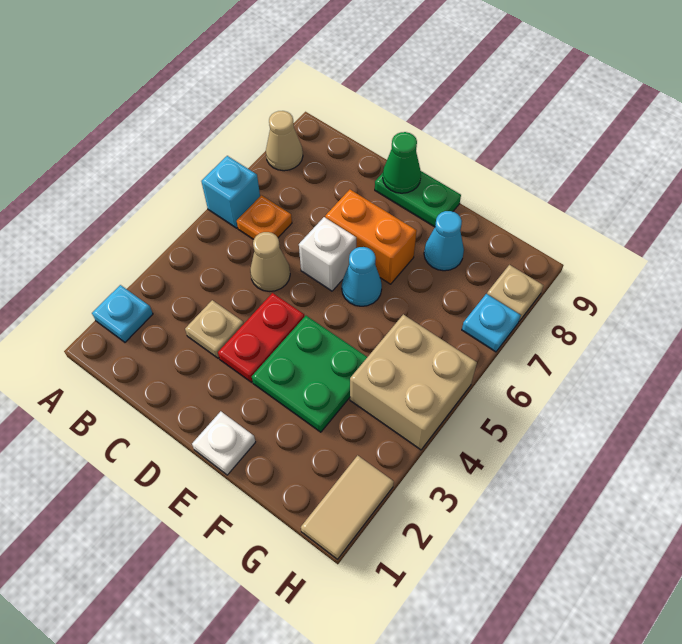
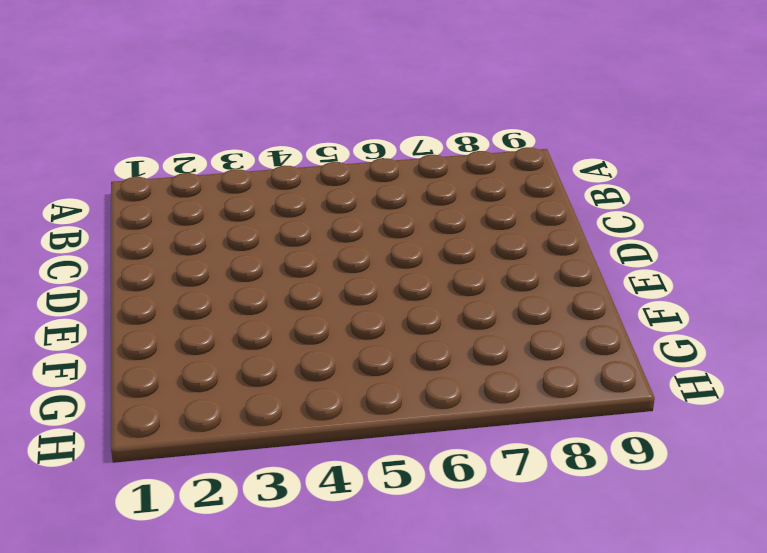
none -> cyan plate A2 level 1
none -> cyan brick A6 level 1
none -> tan cone A8 level 1

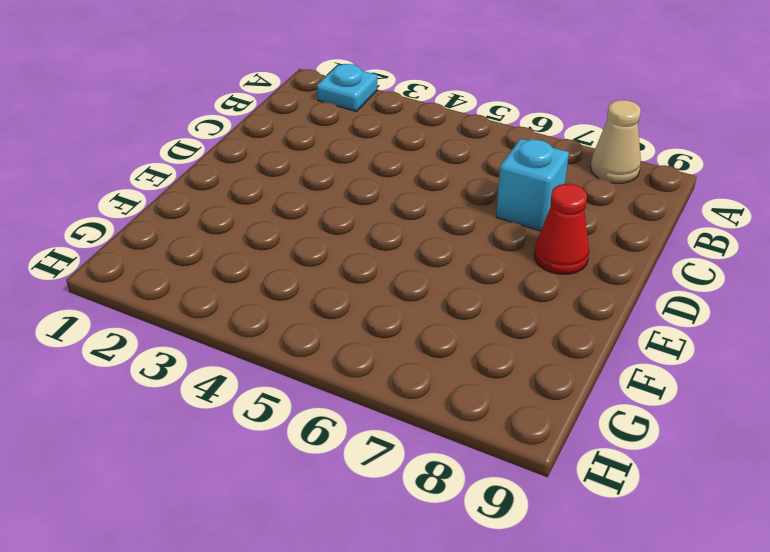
cyan brick C7 level 1 -> cyan brick A6 level 1
red cone D8 level 1 -> none
none -> orange plate B6 level 1
none -> tan plate C3 level 1
none -> tan cone C5 level 1

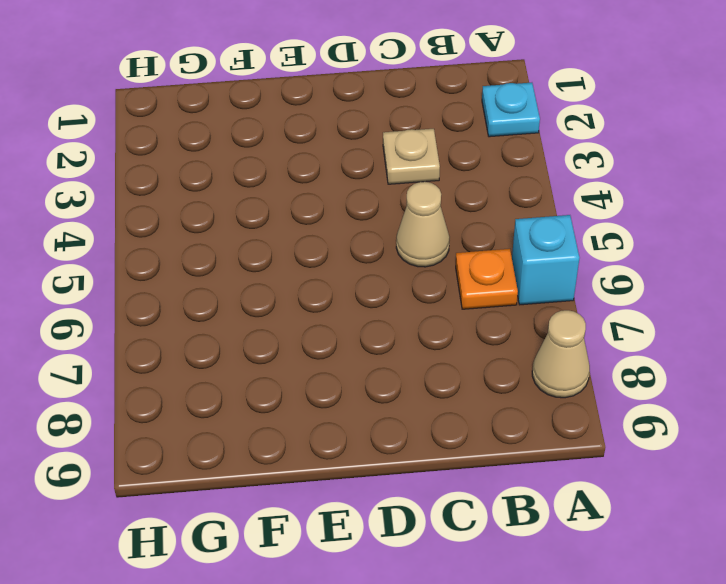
none -> red plate D3:D4 level 1
none -> white brick D6 level 1
none -> orange brick D7:E7 level 1

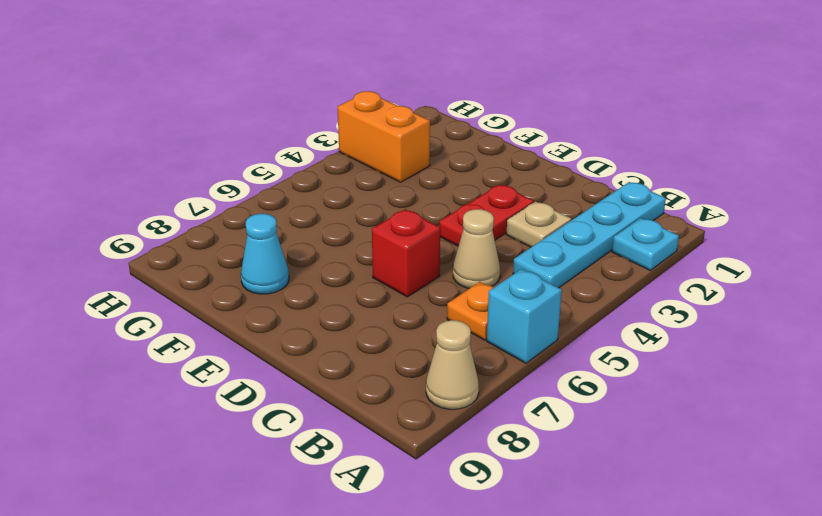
cyan plate B1:B4 level 1 -> none
red brick D6 level 1 -> white brick D6 level 1
orange brick G3:H3 level 1 -> orange brick D7:E7 level 1
none -> green plate D9:E9 level 1
none -> white plate E1 level 1
none -> green plate E3:F4 level 1

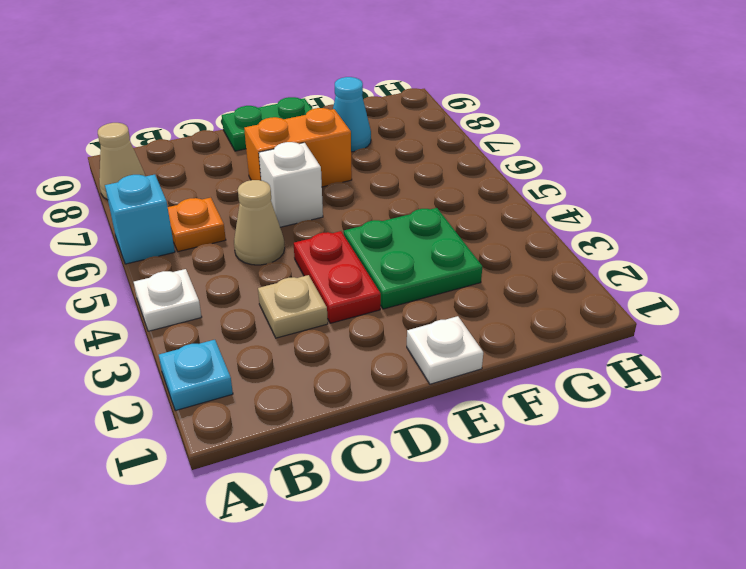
white plate A4 level 1 -> none
none -> cyan cone E6 level 1
none -> tan brick G4:H5 level 1
none -> tan tile H1:H2 level 1

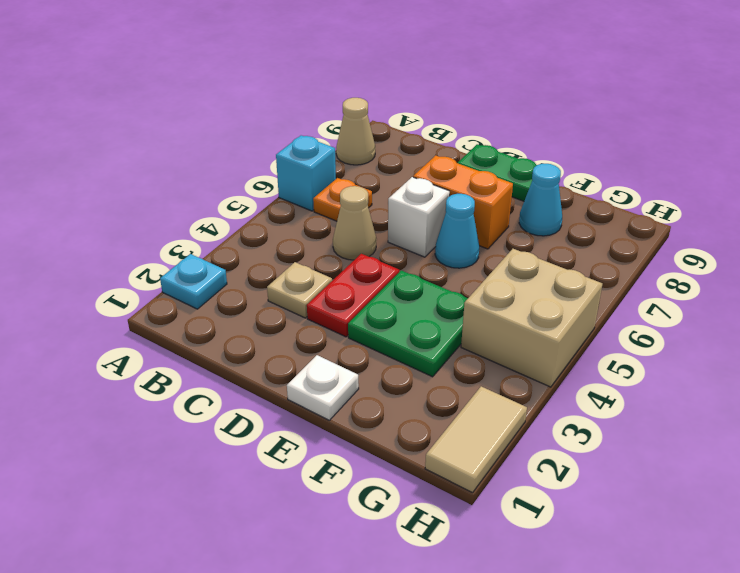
none -> cyan plate H7 level 1
none -> tan plate H8 level 1
none -> green cone D9 level 2

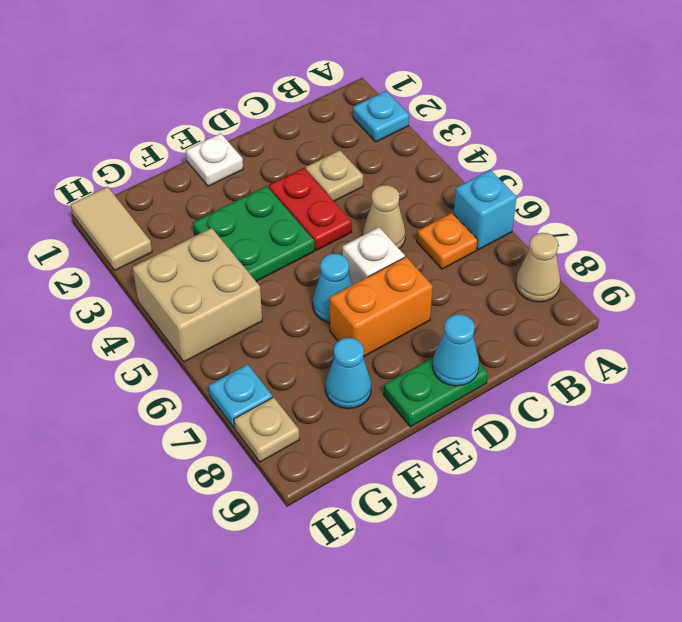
cyan cone D9 level 2 -> green cone D9 level 2

